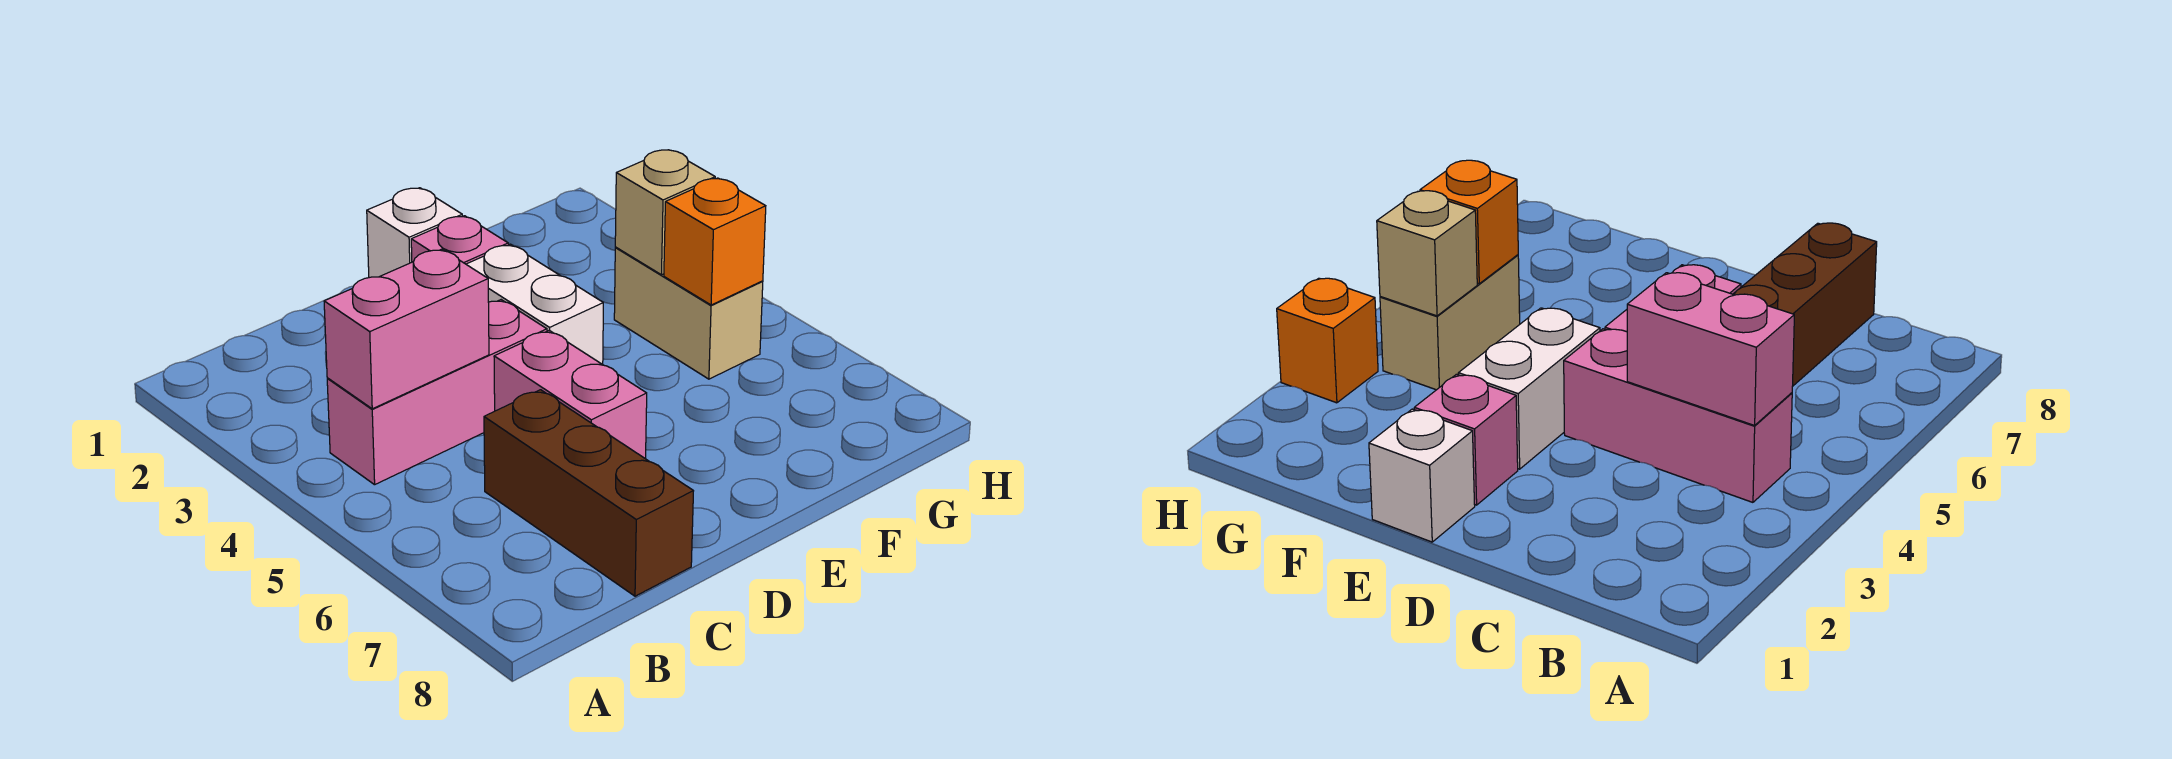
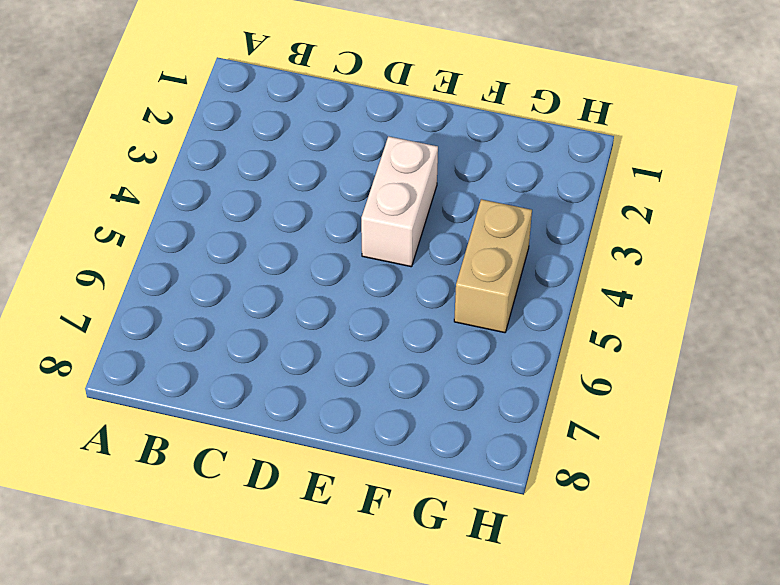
none -> pink brick B4:D4 level 1
none -> brown brick C6:C8 level 1

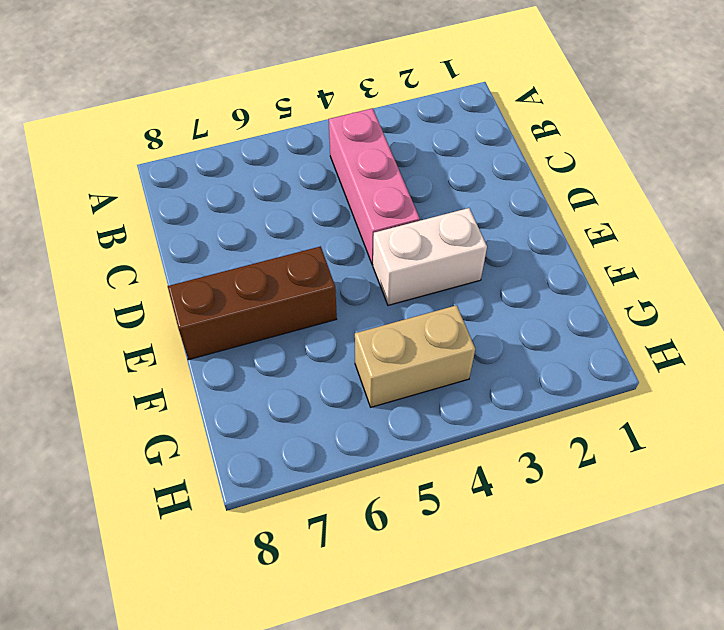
brown brick E6:E8 level 1 -> brown brick C6:C8 level 1
none -> pink brick D5:D6 level 1
none -> white brick E1 level 1

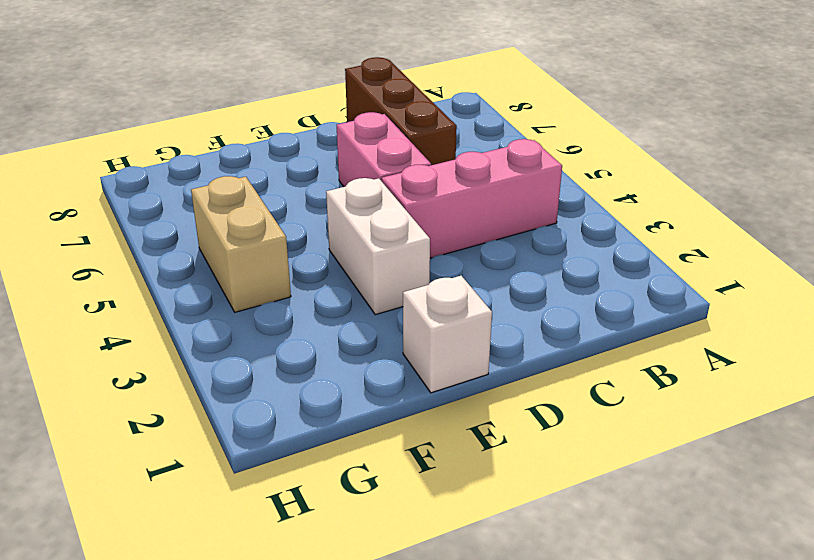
none -> pink brick E2 level 1
none -> orange brick H3 level 1

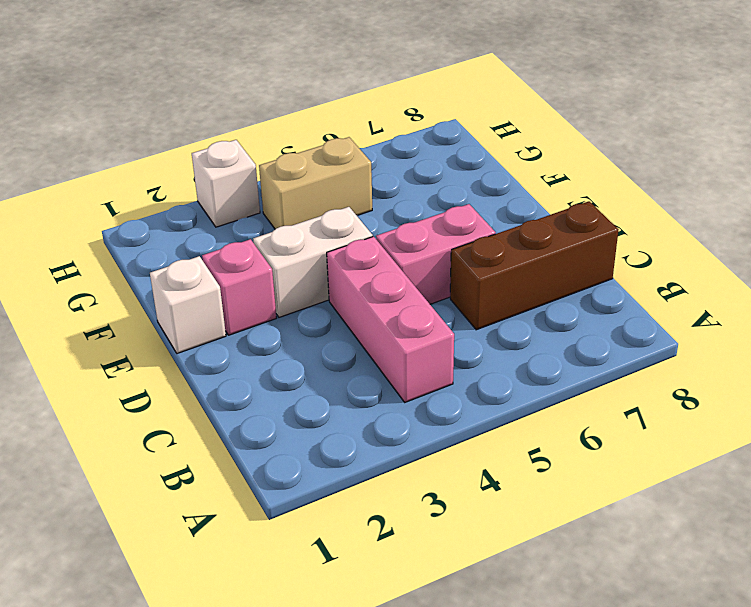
white brick H3 level 1 -> orange brick H3 level 1
none -> pink brick B4:C4 level 2
none -> tan brick G4 level 2

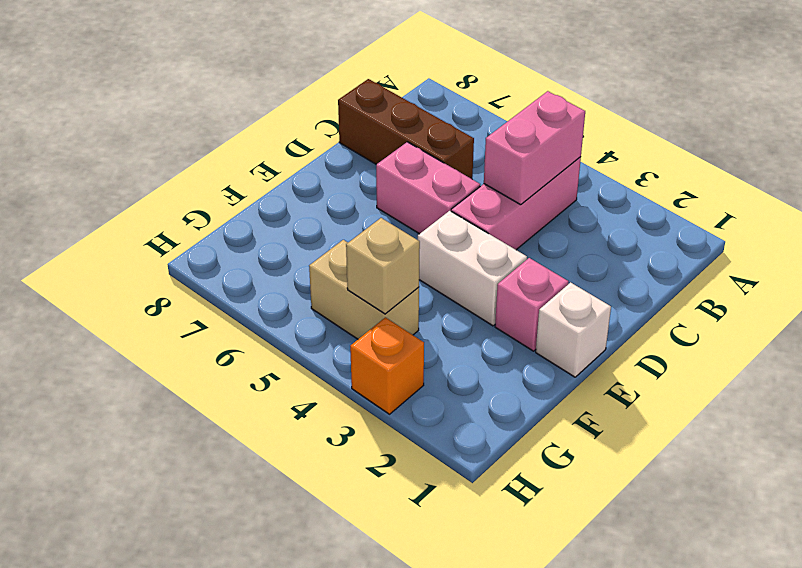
none -> orange brick G5 level 2

